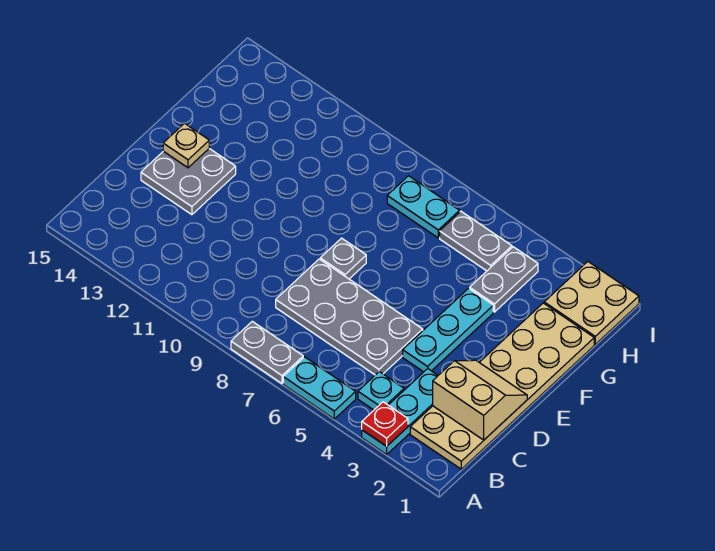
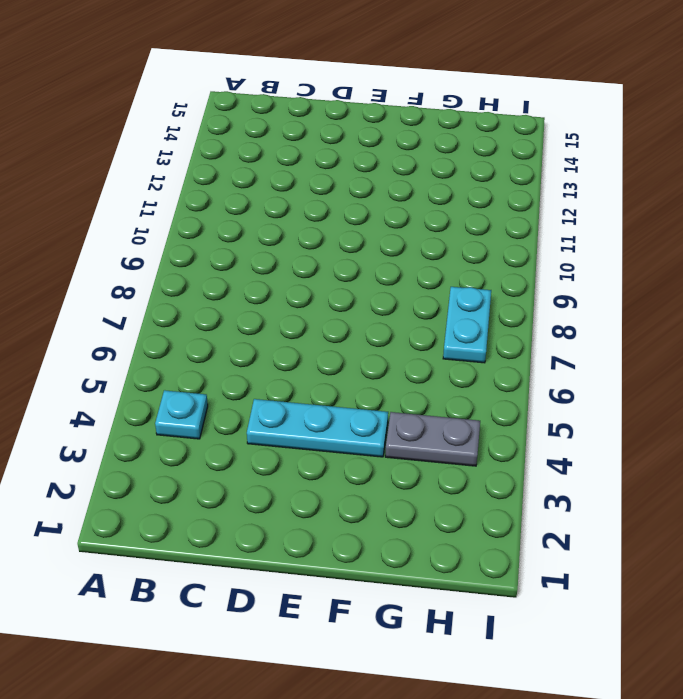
none -> cyan plate A3:C3 level 1
none -> cyan plate A5:A6 level 1
none -> grey plate A7:A8 level 1

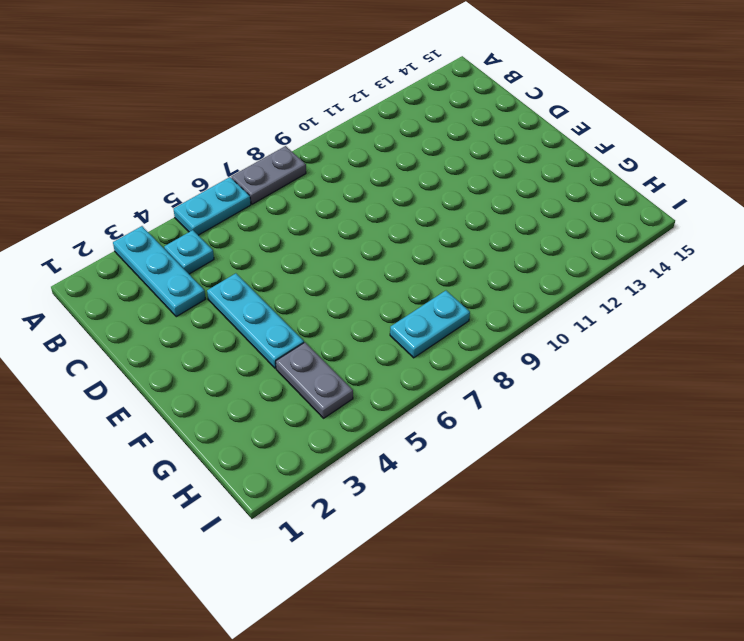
none -> tan plate B1:G2 level 1
none -> grey plate C5:D8 level 1
none -> grey plate D13:E14 level 1

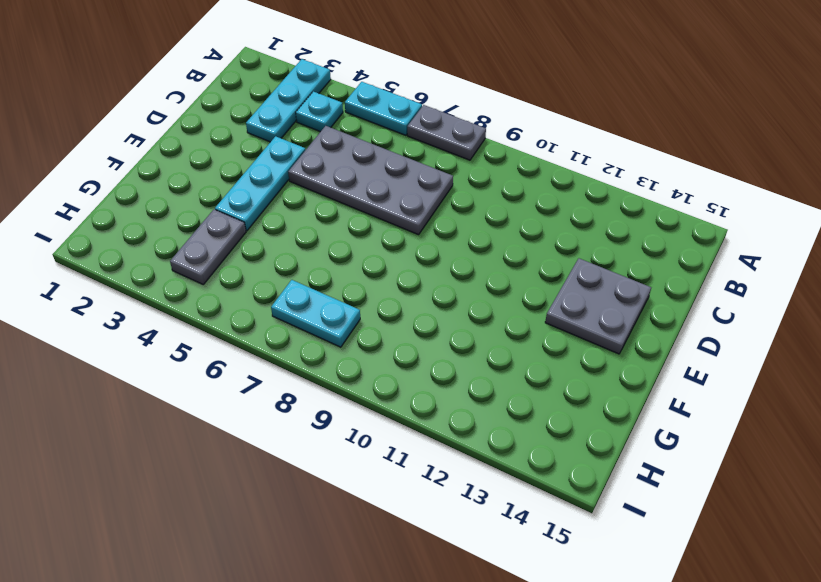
none -> tan plate B1:G2 level 1
none -> grey plate E8 level 1
none -> tan plate H1:I2 level 1

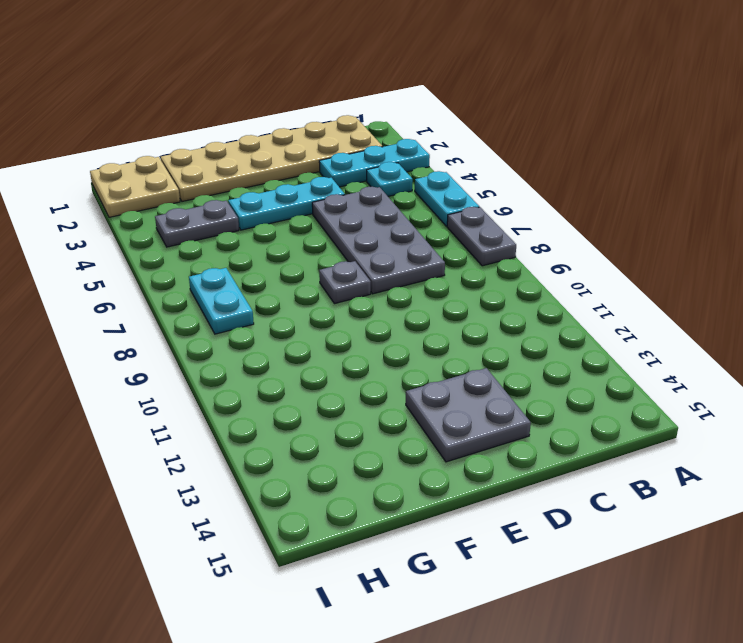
none -> grey plate H5:H6 level 1
none -> red plate A3 level 2
none -> tan slope C1:D2 level 2 top C

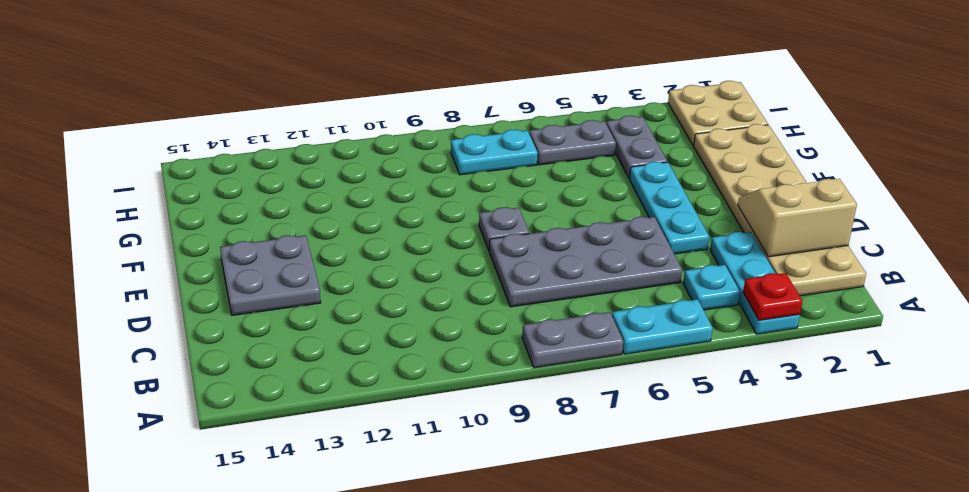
none -> tan plate E14 level 2

